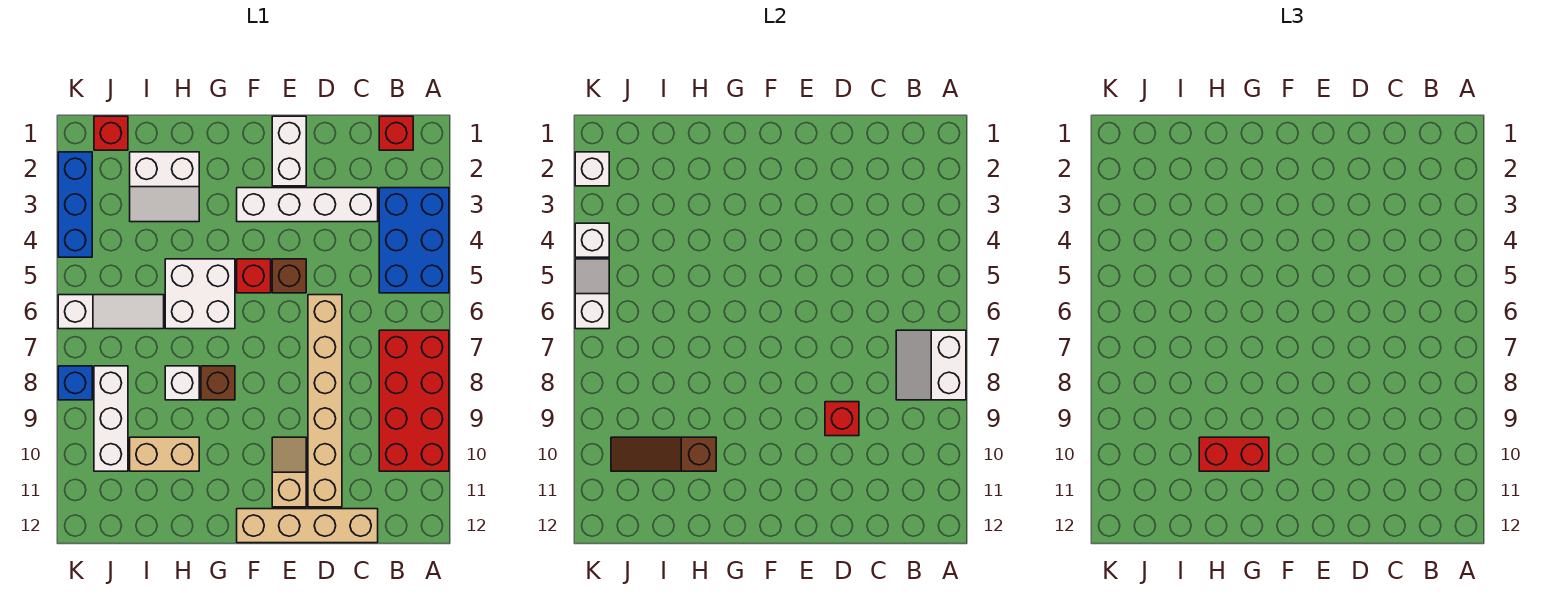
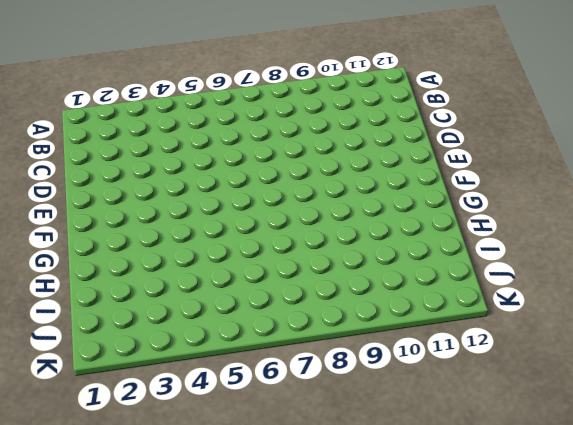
none -> blue brick A3:B5 level 1
none -> red brick A7:B10 level 1
none -> red brick B1 level 1

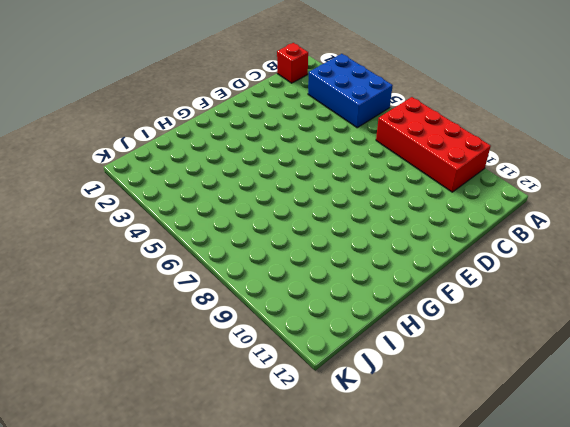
none -> white brick C3:F3 level 1
none -> tan brick C12:F12 level 1
none -> tan brick D6:D11 level 1

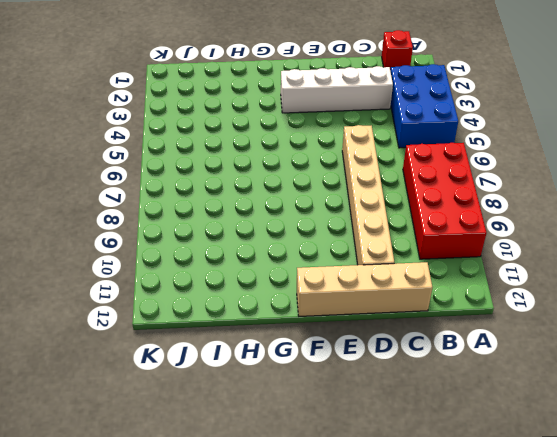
none -> white brick E1:E2 level 1
none -> brown brick E5 level 1
none -> tan slope E10:E11 level 1 top 11

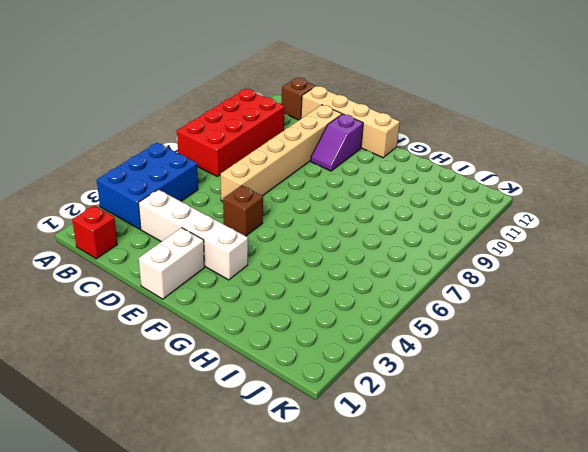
brown brick B12 level 1 -> brown brick G8 level 1
purple slope E10:E11 level 1 top 11 -> tan slope E10:E11 level 1 top 11
none -> red brick F5 level 1
none -> white brick G5:H6 level 1
none -> white slope H2:I3 level 1 top 2

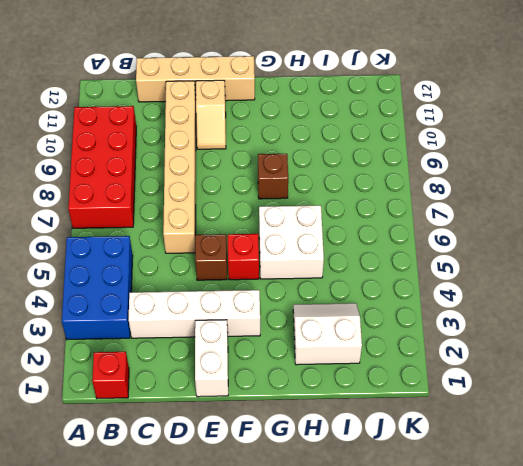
none -> white brick H8 level 1
none -> tan brick H10:I10 level 1
none -> white slope I6:K6 level 1 top K

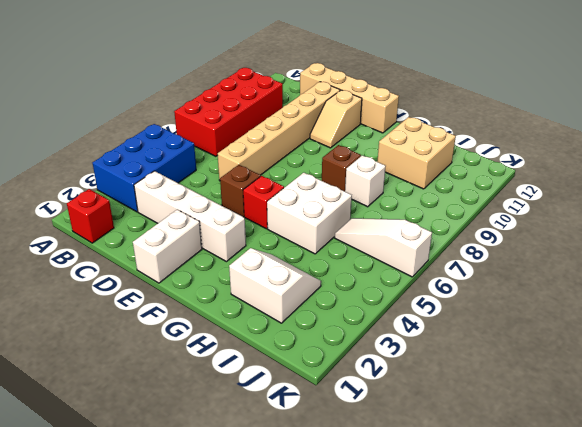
tan brick H10:I11 level 1 -> tan brick H10:I10 level 1
none -> red brick J1 level 1
none -> white brick J8:J10 level 1
none -> blue brick K2:K4 level 1

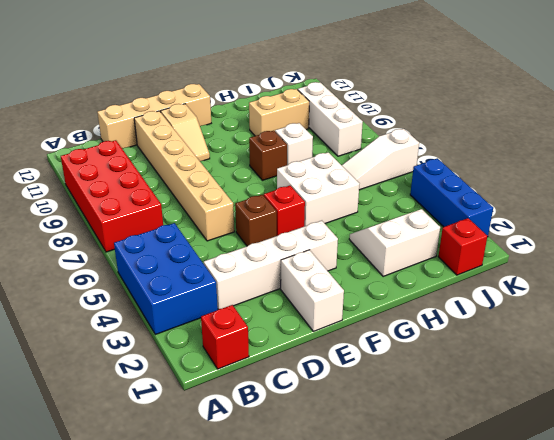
none -> blue brick K8 level 1
none -> white slope A7:B8 level 2 top A
none -> red brick D9 level 2

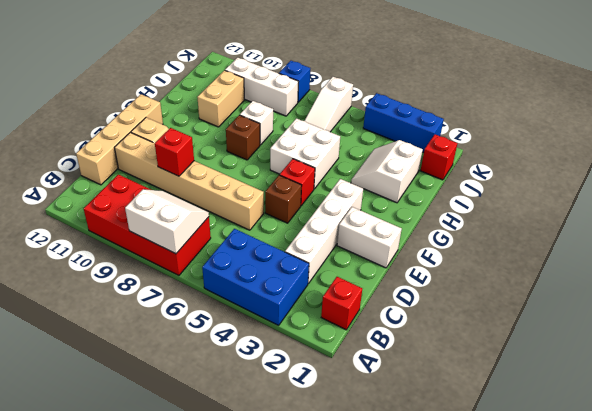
none -> brown slope H10:J10 level 2 top H
none -> white brick K2 level 2
none -> white brick K4 level 2

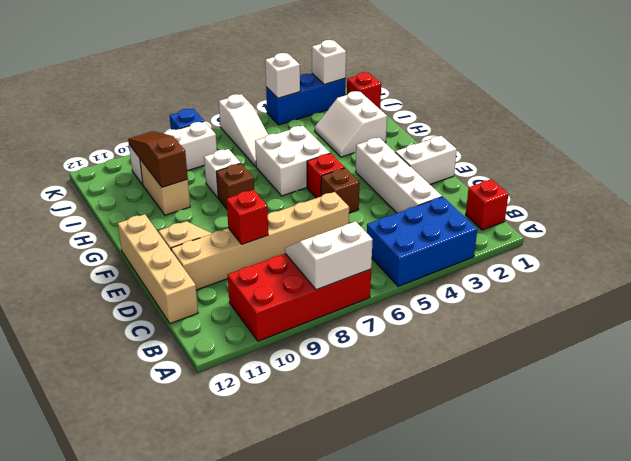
none -> white slope K5:K6 level 2 top 6
none -> red brick G10:H10 level 3

